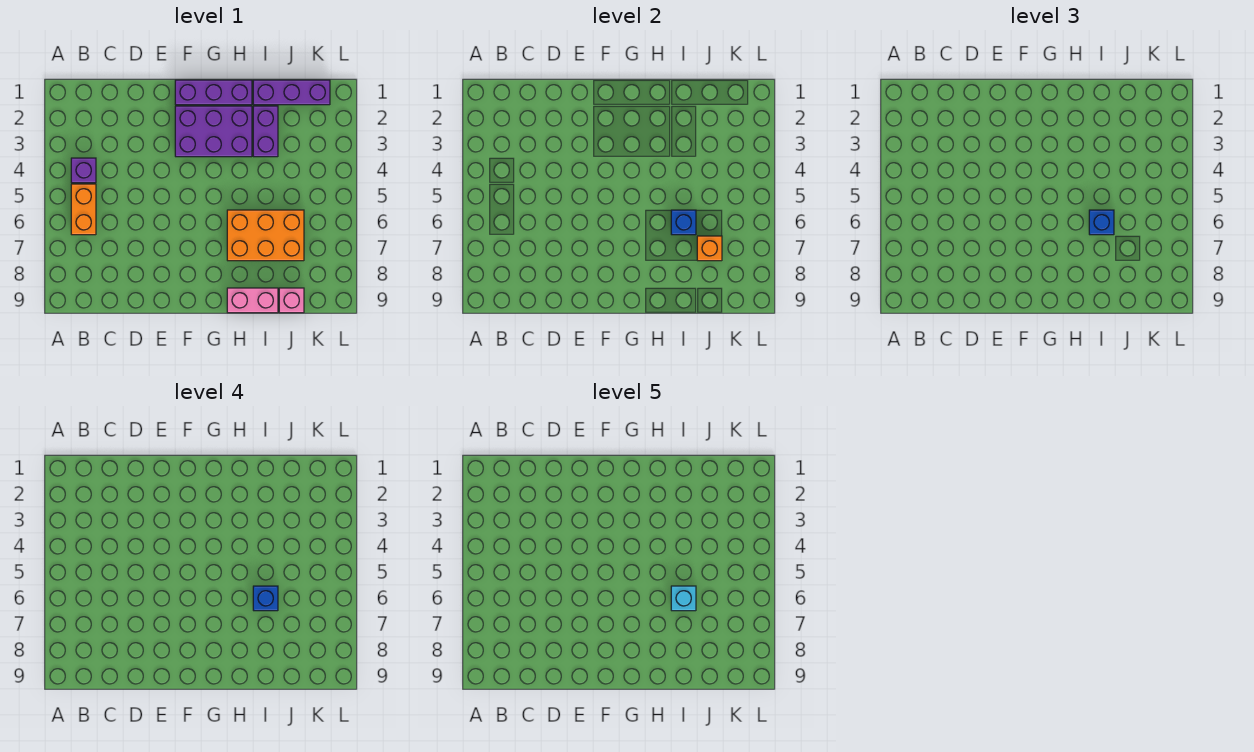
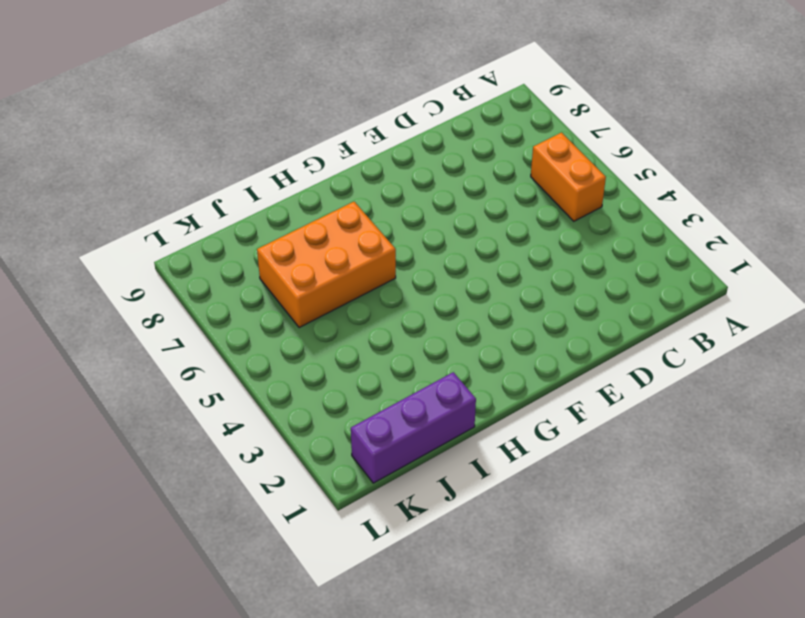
none -> purple brick B4 level 1
none -> purple brick F1:H1 level 1
none -> purple brick F2:H3 level 1

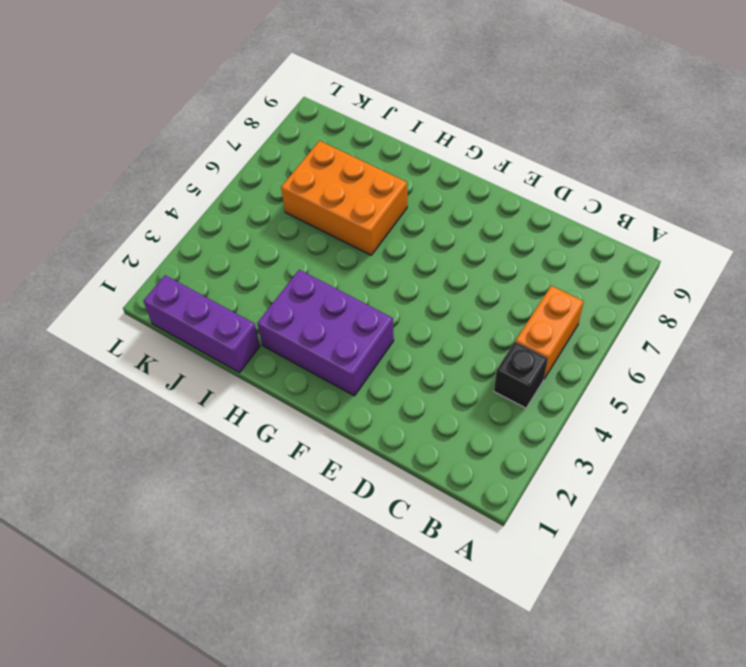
black brick B4 level 1 -> purple brick B4 level 1
none -> purple brick F1:H1 level 1
none -> pink brick H9:I9 level 1
none -> purple brick I2:I3 level 1

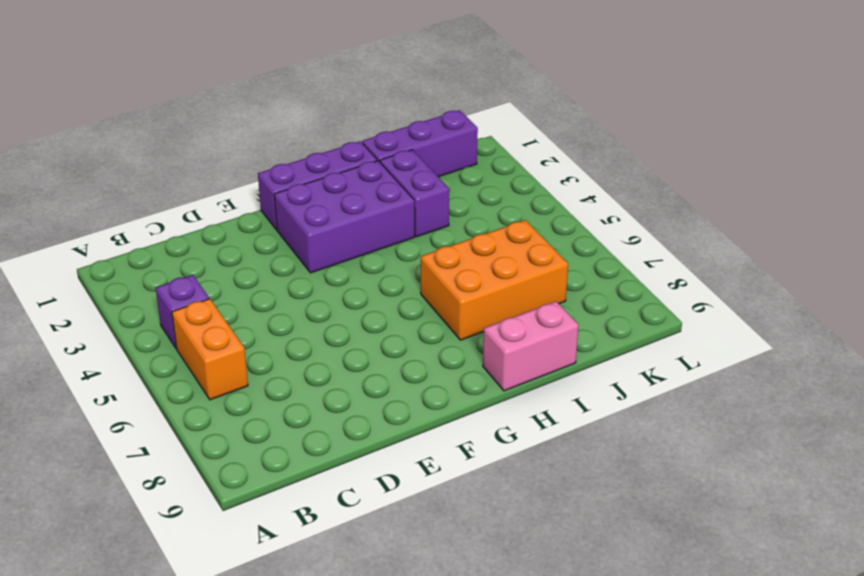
none -> pink brick J9 level 1
none -> blue brick I6 level 2
none -> orange brick J7 level 2

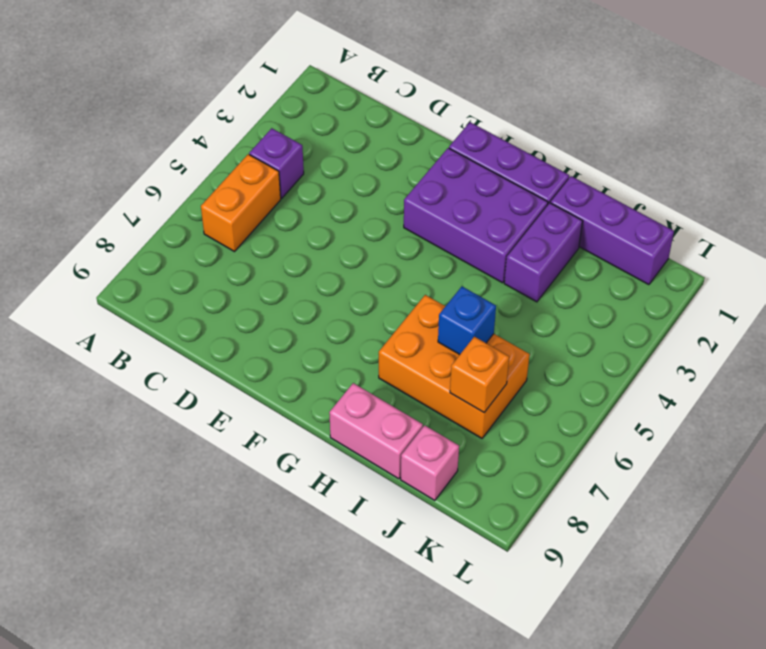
none -> blue brick I6 level 3
none -> blue brick I6 level 4
none -> cyan brick I6 level 5

